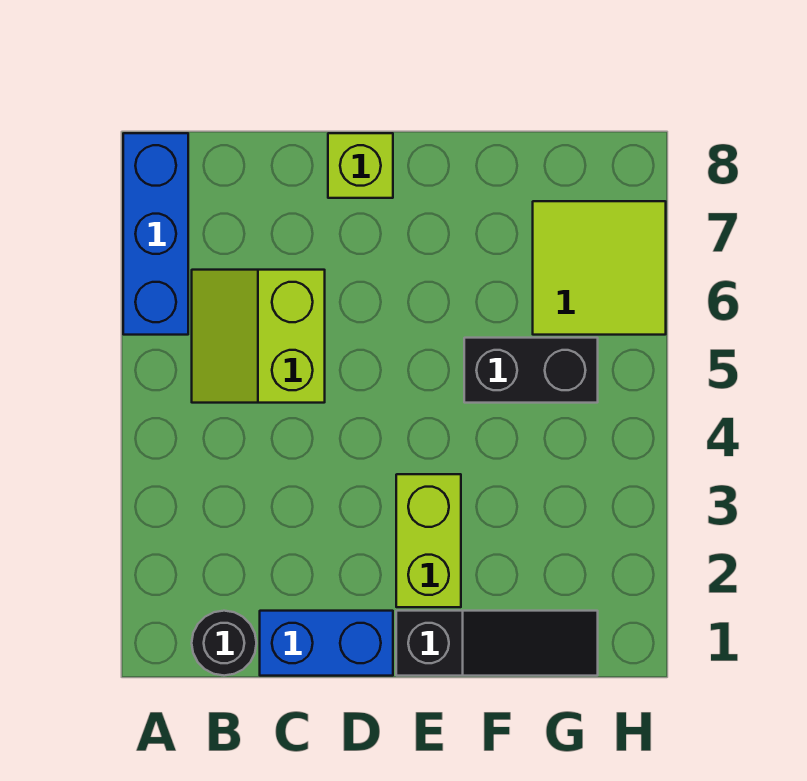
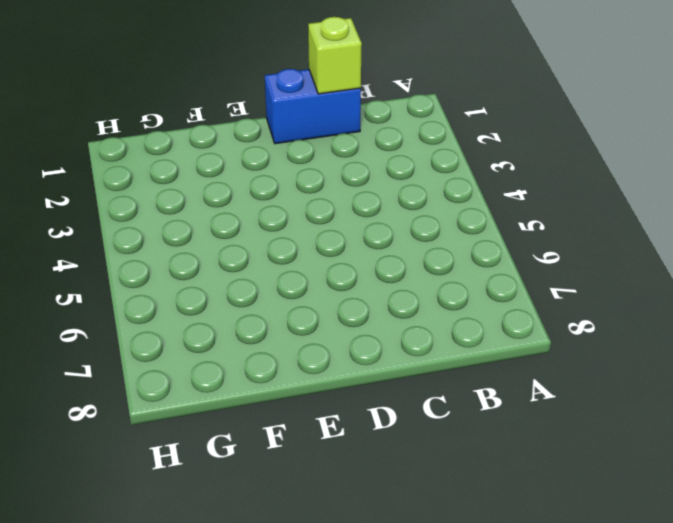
lime brick C1 level 2 -> lime brick D8 level 1
none -> blue brick A6:A8 level 1
none -> black round brick B1 level 1

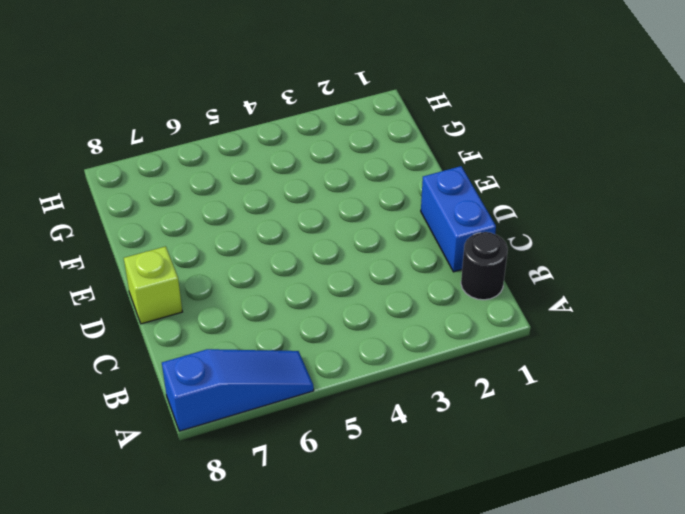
blue slope A6:A8 level 1 top 8 -> blue brick A6:A8 level 1
none -> lime slope B5:C6 level 1 top C
none -> black slope E1:G1 level 1 top E

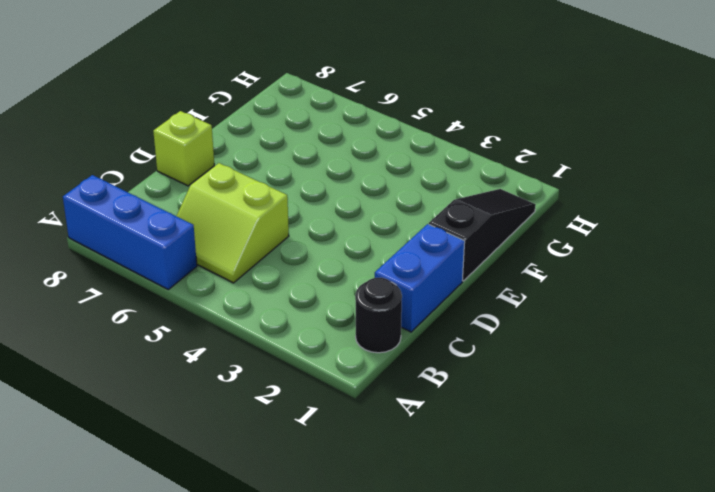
none -> lime brick E2:E3 level 1
none -> black brick F5:G5 level 1

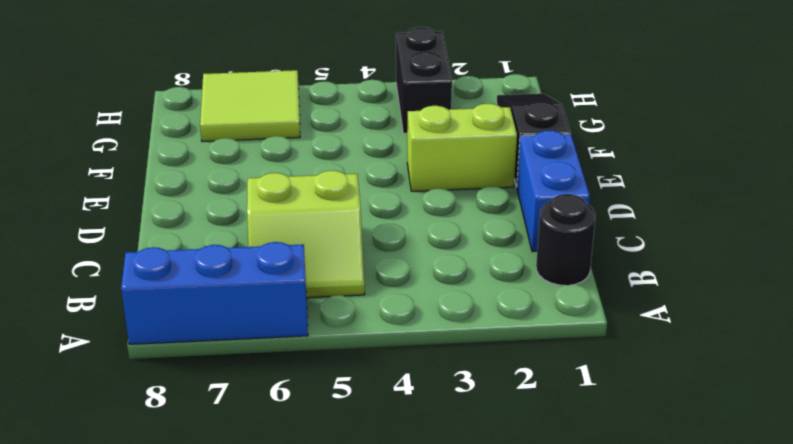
black brick G3:H3 level 1 -> black brick F5:G5 level 1
none -> lime brick D8 level 1

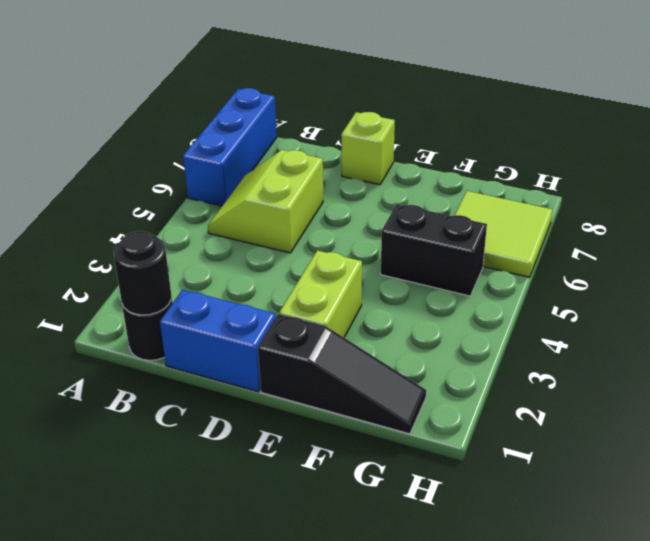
black round brick B1 level 2 -> none

